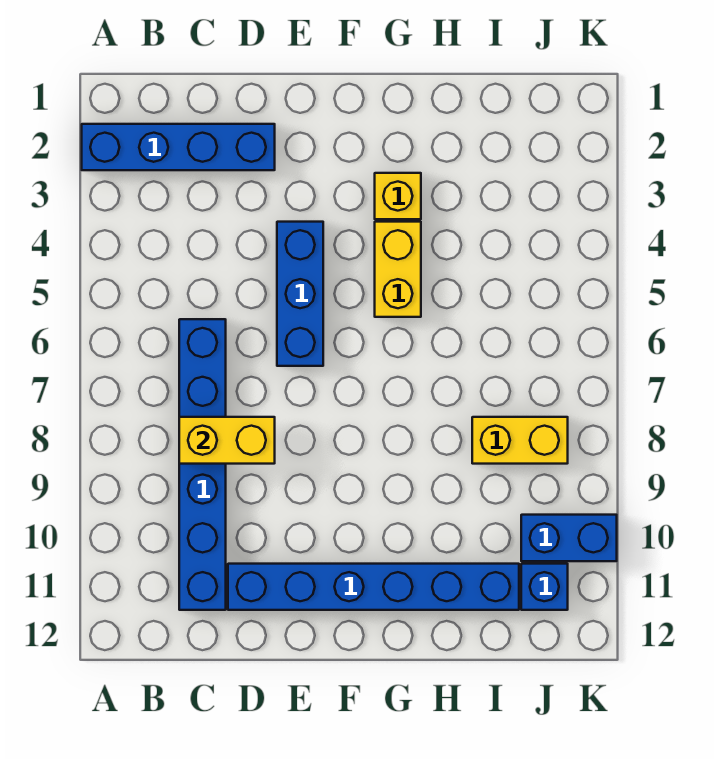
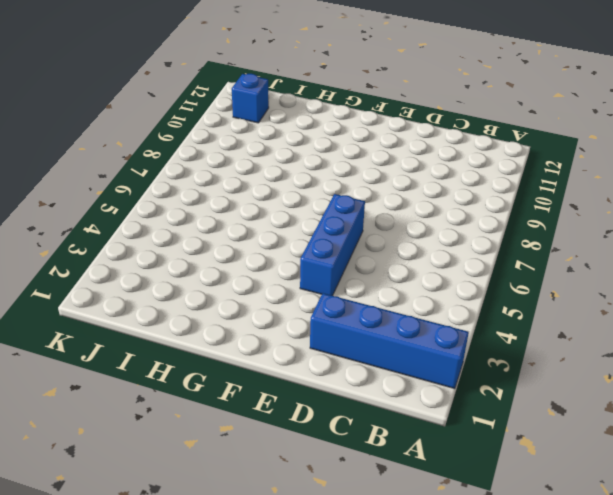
none -> blue brick C6:C11 level 1
none -> blue brick D11:I11 level 1

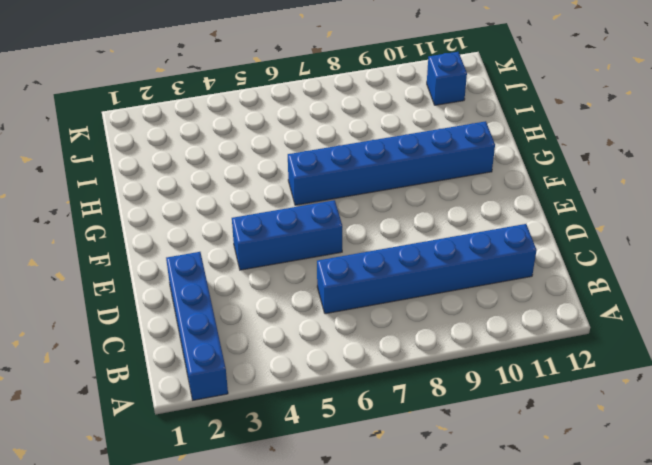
blue brick G6:G11 level 1 -> blue brick D11:I11 level 1
none -> yellow brick G3 level 1
none -> yellow brick G4:G5 level 1

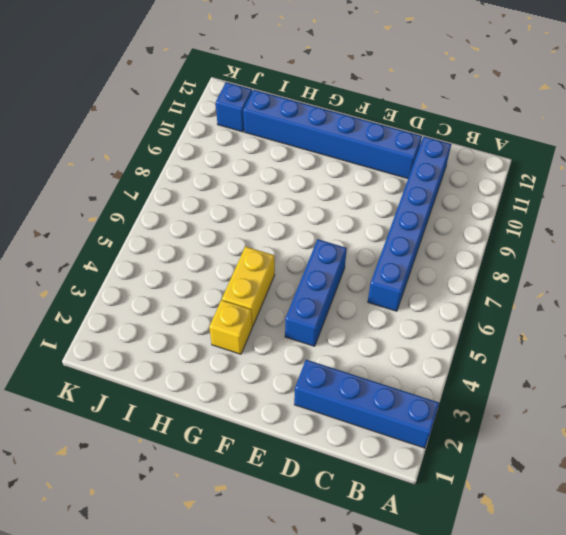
none -> yellow brick I8:J8 level 1
none -> blue brick J10:K10 level 1

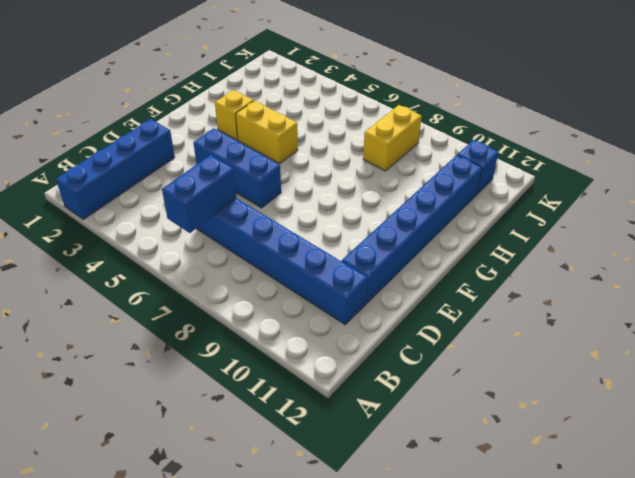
blue brick B6:C6 level 2 -> blue brick J10:K10 level 1
none -> yellow brick C8:D8 level 2

